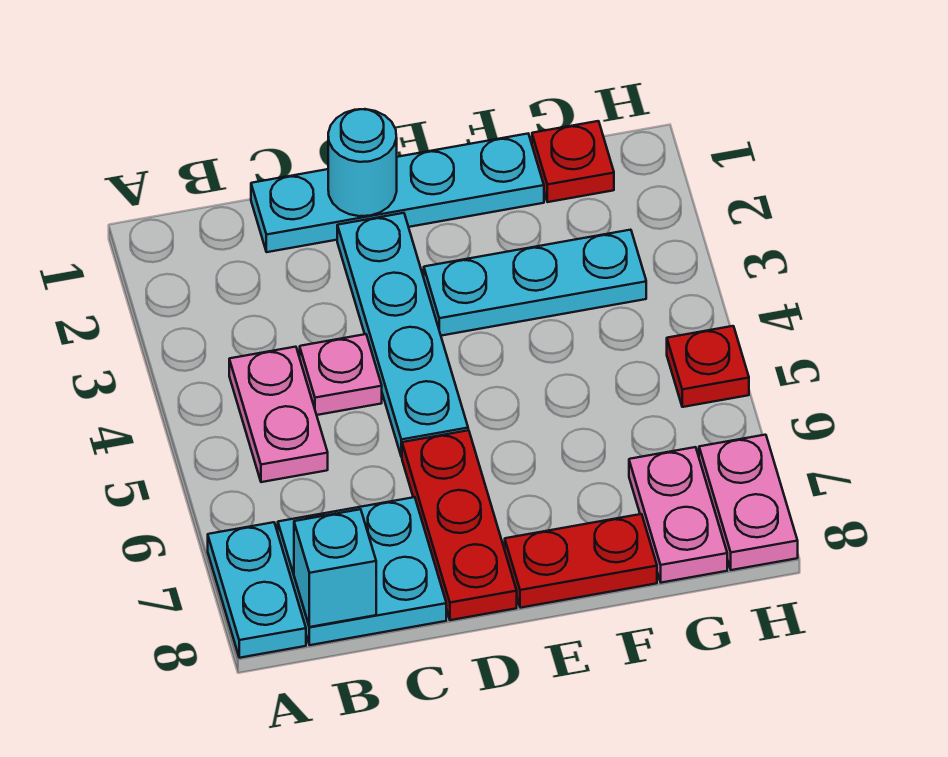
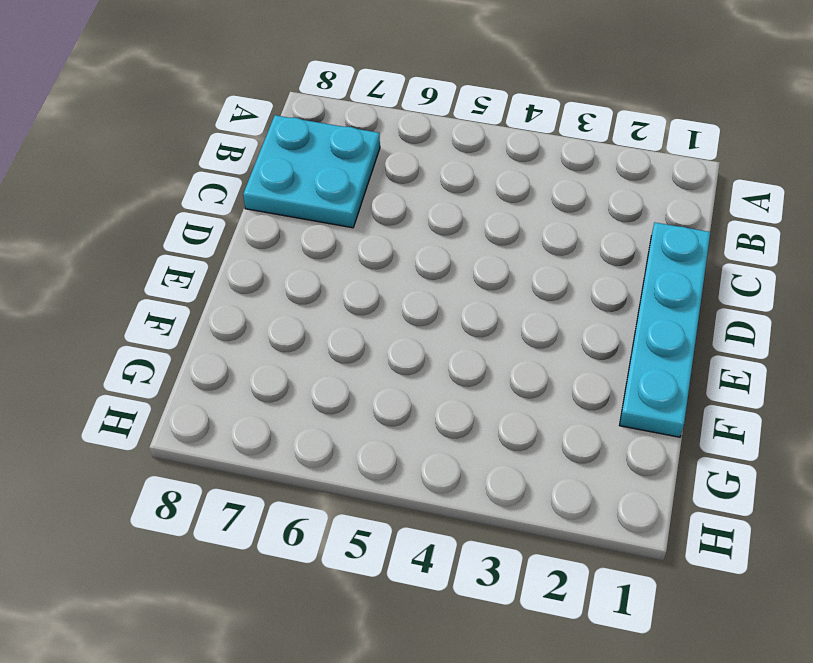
none -> cyan plate A7:A8 level 1
none -> pink plate B4:B5 level 1
none -> pink plate C4 level 1

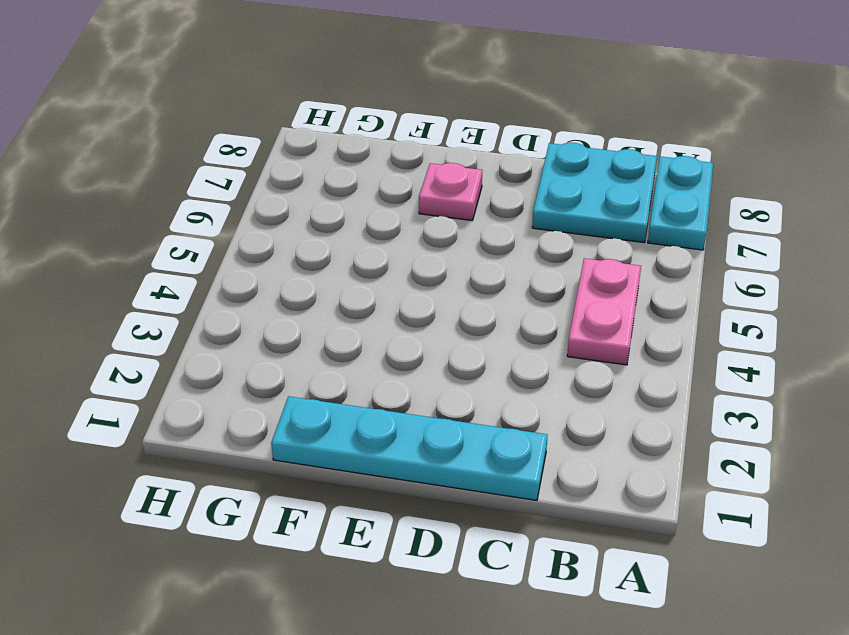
pink plate E7 level 1 -> pink plate C4 level 1
none -> cyan plate D2:D5 level 1
none -> red plate D6:D8 level 1
none -> cyan plate E3:G3 level 1

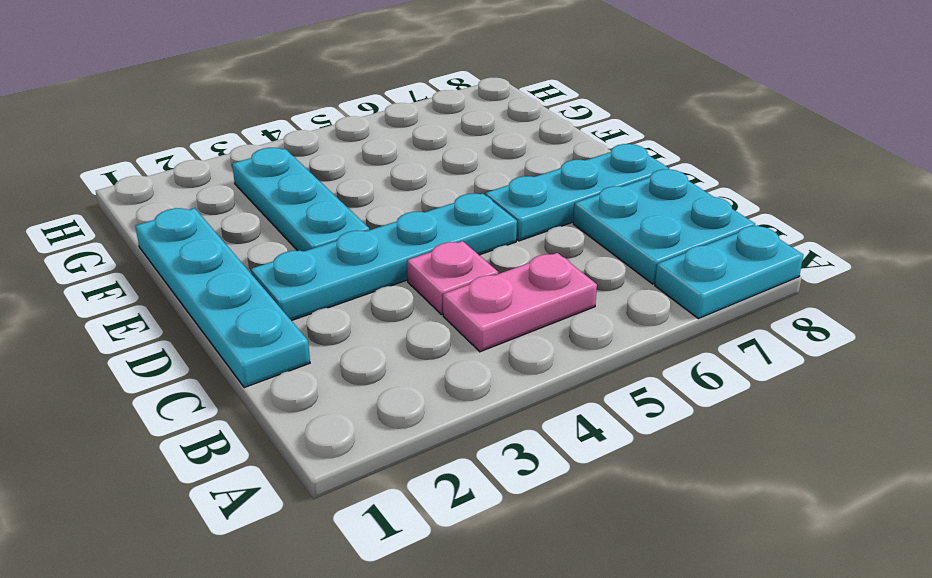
cyan plate D6:D8 level 1 -> red plate D6:D8 level 1
none -> red plate E8:F8 level 1
none -> red plate G1 level 1
none -> pink plate G7:G8 level 1

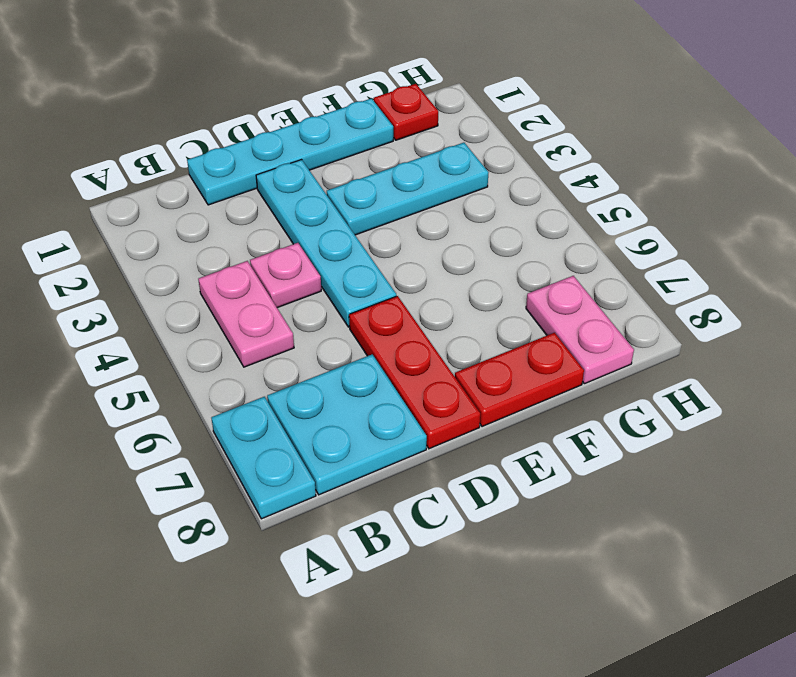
none -> red plate H5 level 1
none -> pink plate H7:H8 level 1
none -> cyan brick B8 level 2

